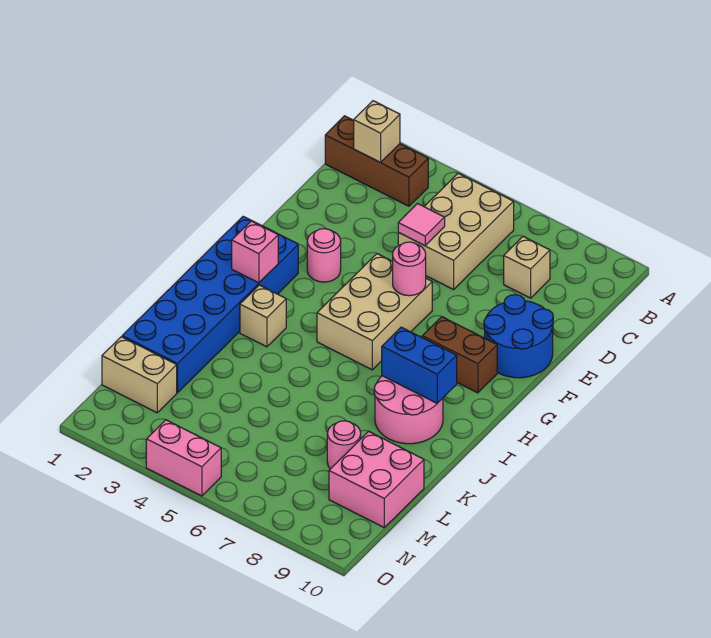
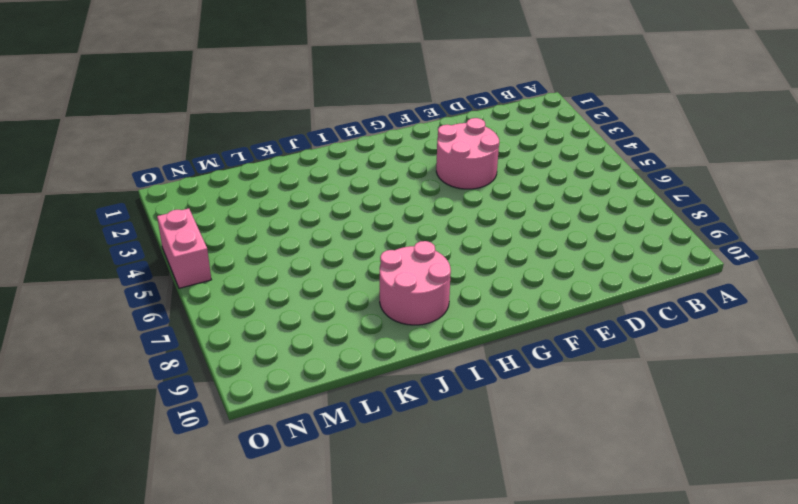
pink round brick E3:F4 level 1 -> pink round brick F3 level 1
none -> brown brick B1:B3 level 1
none -> tan brick B5:D6 level 1
none -> tan brick C8 level 1

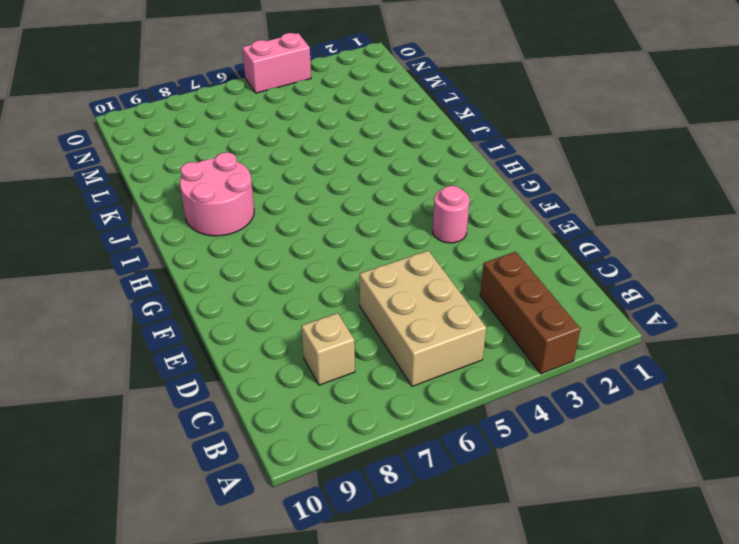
brown brick A3:C3 level 1 -> brown brick B1:B3 level 1
none -> blue round brick E9:F10 level 1
none -> tan brick F5:H6 level 1
none -> blue brick G1:L2 level 1

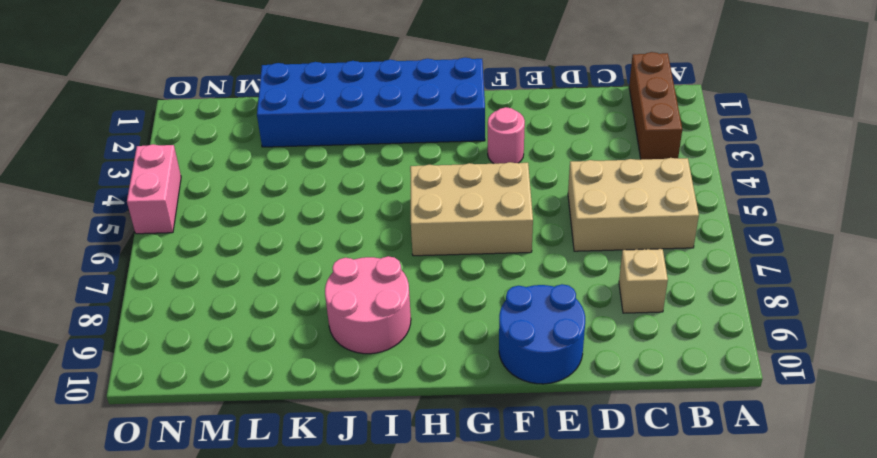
none -> brown brick G8:G9 level 1
none -> tan brick I3 level 1
none -> pink round brick L8 level 1

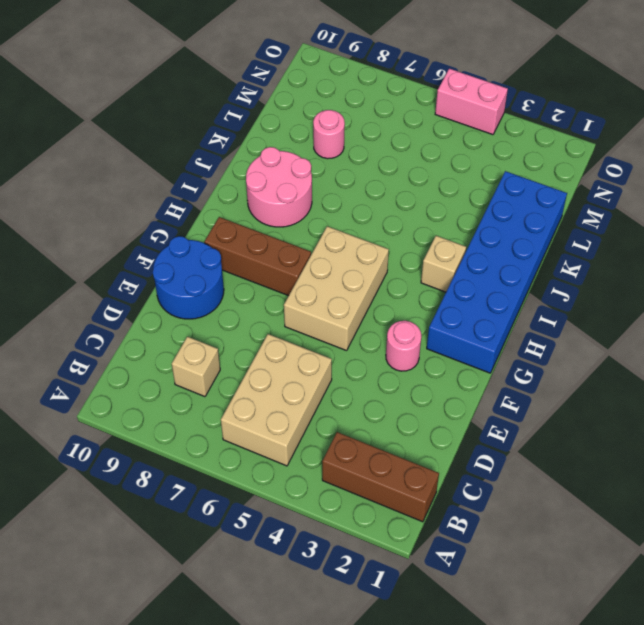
brown brick G7:G9 level 1 -> brown brick G8:G9 level 1
none -> pink brick L9:M10 level 1
none -> tan brick M1:M2 level 1
none -> tan brick B2 level 2

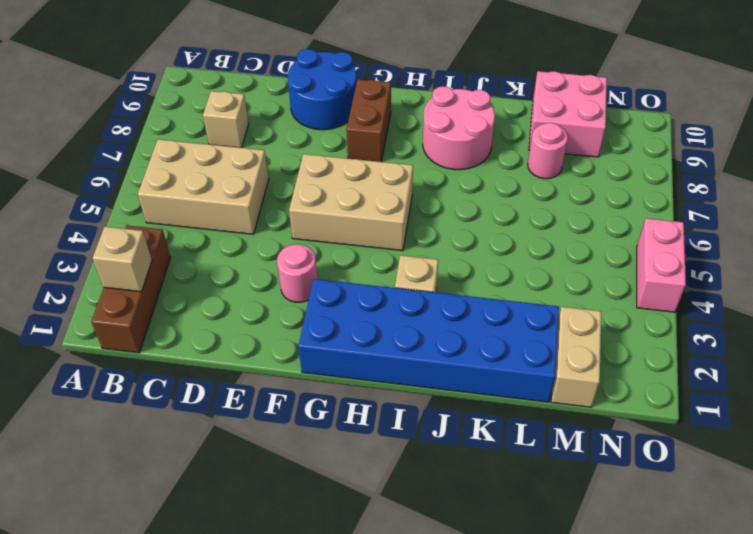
none -> pink tile D5 level 2
none -> pink round brick F6 level 2
none -> pink brick H2 level 2

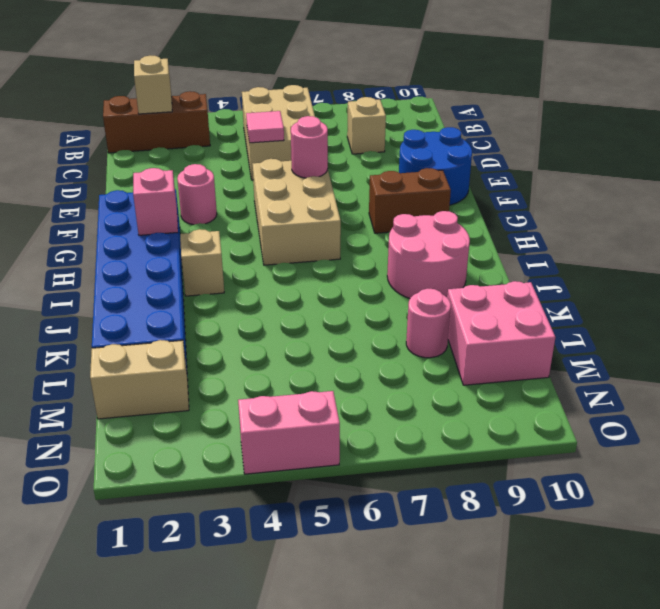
none -> blue brick I8:I9 level 2

